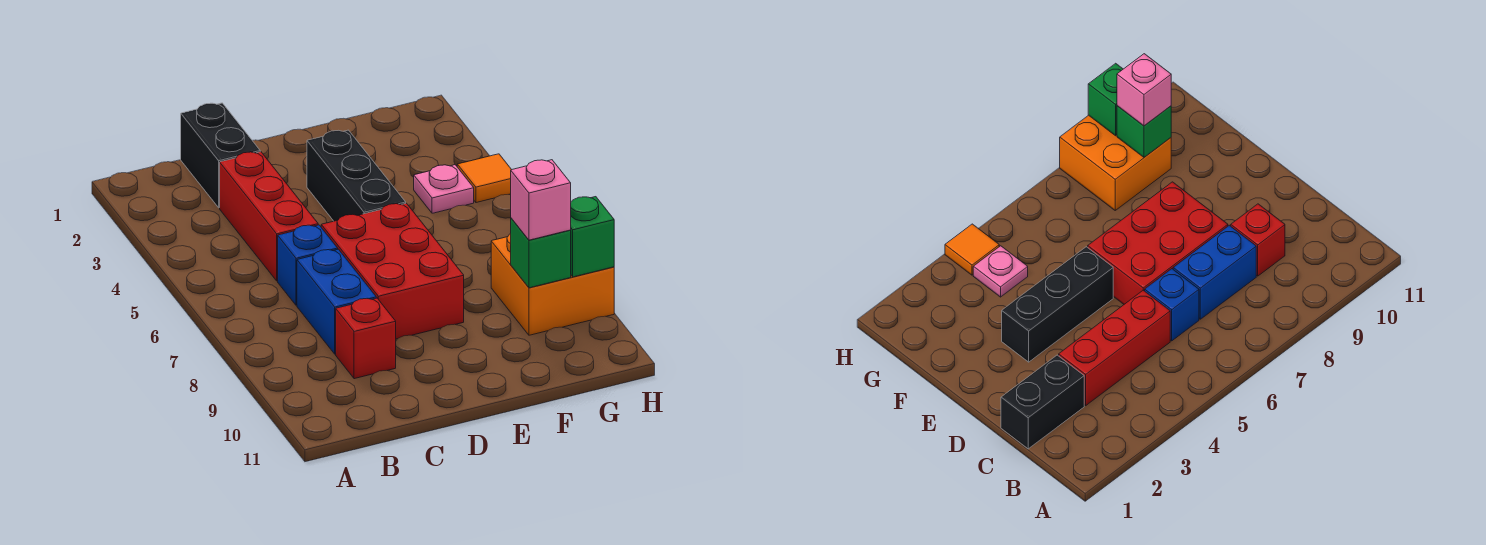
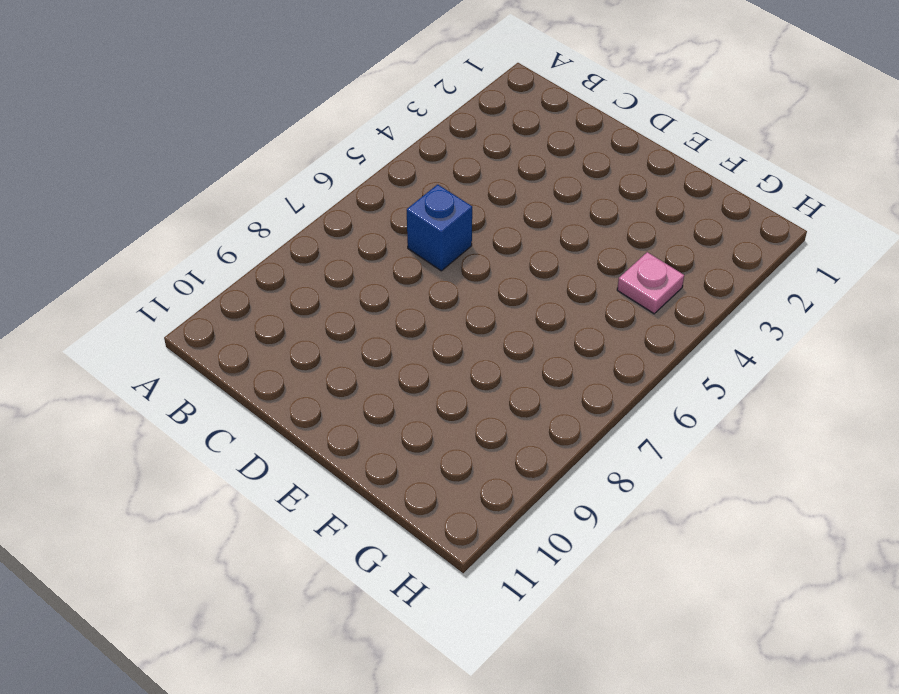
none -> black brick C1:C2 level 1
none -> red brick C3:C5 level 1
none -> blue brick C7:C8 level 1

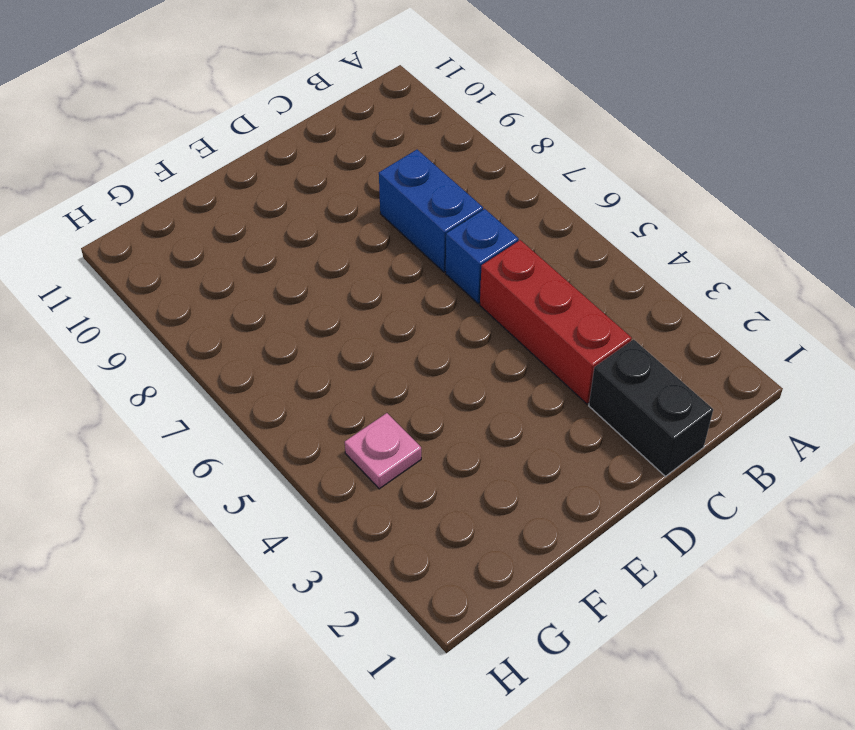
none -> red brick C9 level 1
none -> red brick D6:E8 level 1
none -> black brick E3:E5 level 1

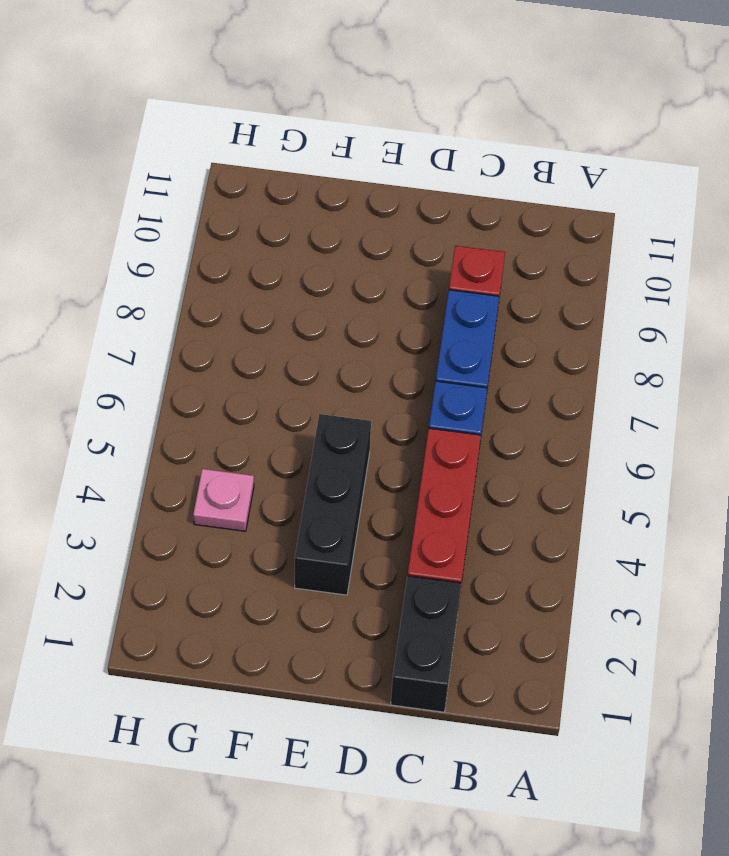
none -> red brick D6:E8 level 1
none -> orange brick G8:H9 level 1
none -> orange tile H4 level 1

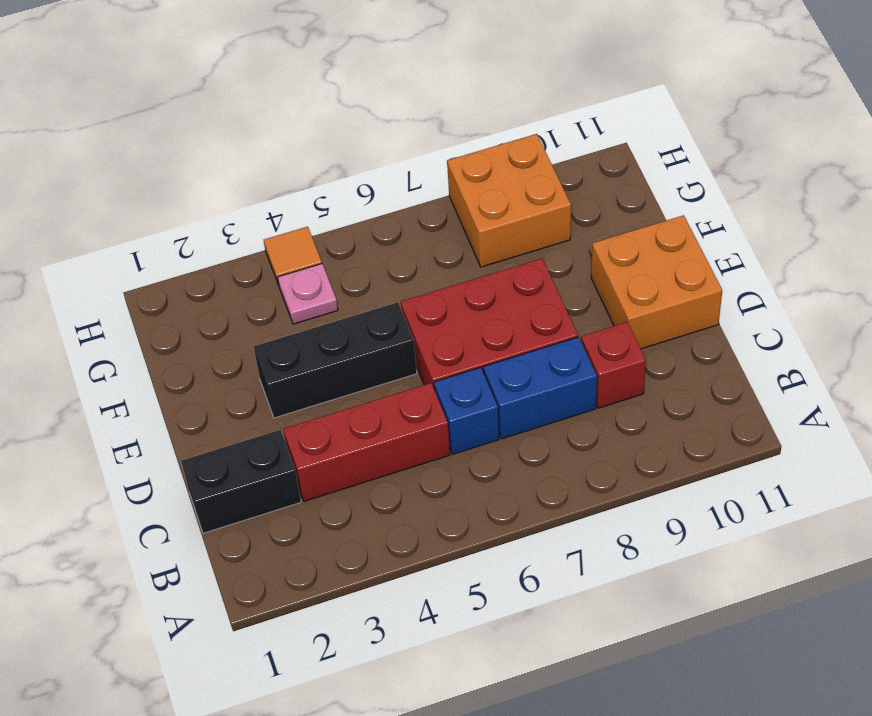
orange brick D10:E11 level 1 -> none
none -> green brick G9 level 2
none -> green brick H9 level 2
none -> pink brick G9 level 3

